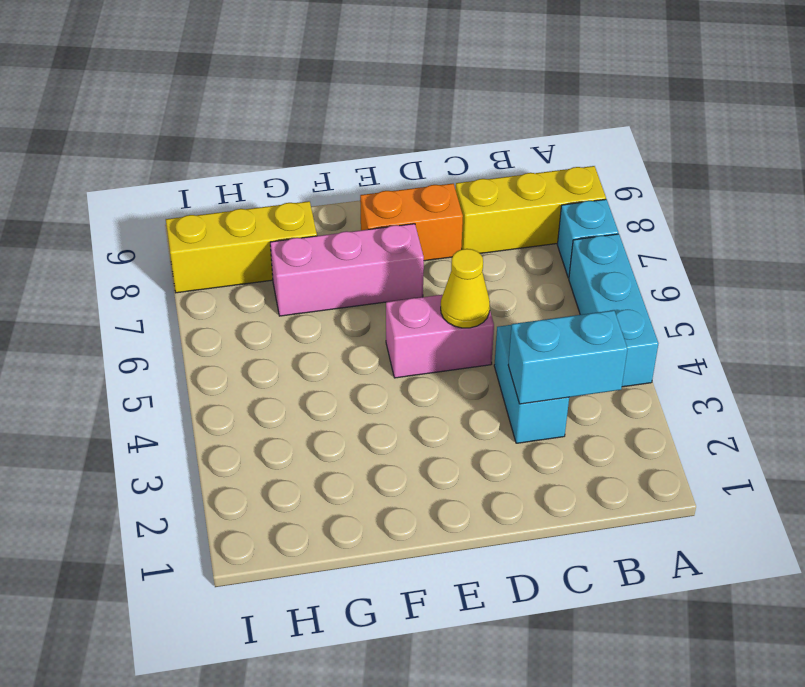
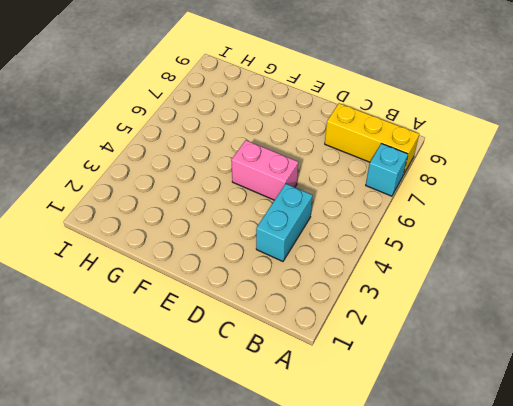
none -> cyan brick A4:A6 level 1
none -> orange brick D8:E8 level 1

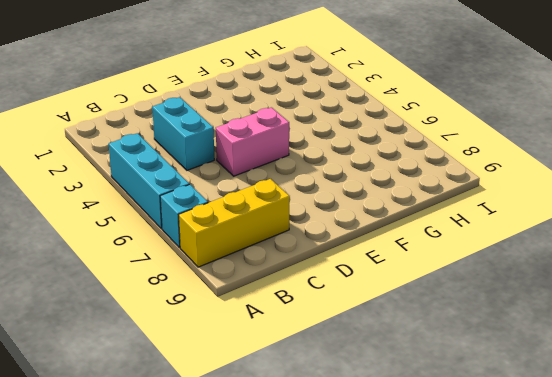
none -> orange brick D8:E8 level 1
none -> pink brick E7:G7 level 1

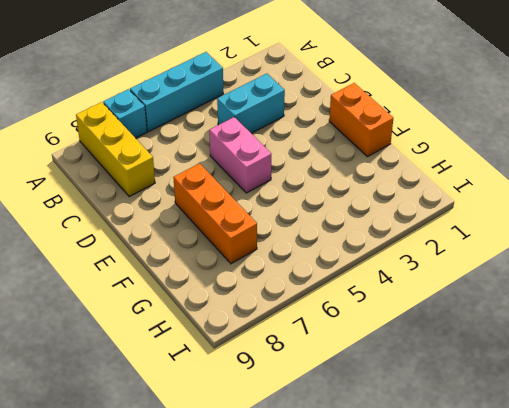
orange brick E1:F1 level 1 -> orange brick D8:E8 level 1
orange brick E7:G7 level 1 -> pink brick E7:G7 level 1
none -> yellow brick G8:I8 level 1
none -> cyan brick B3:C3 level 2

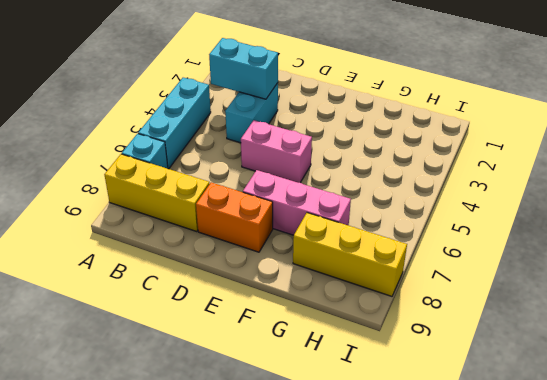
none -> yellow cone D5 level 2

